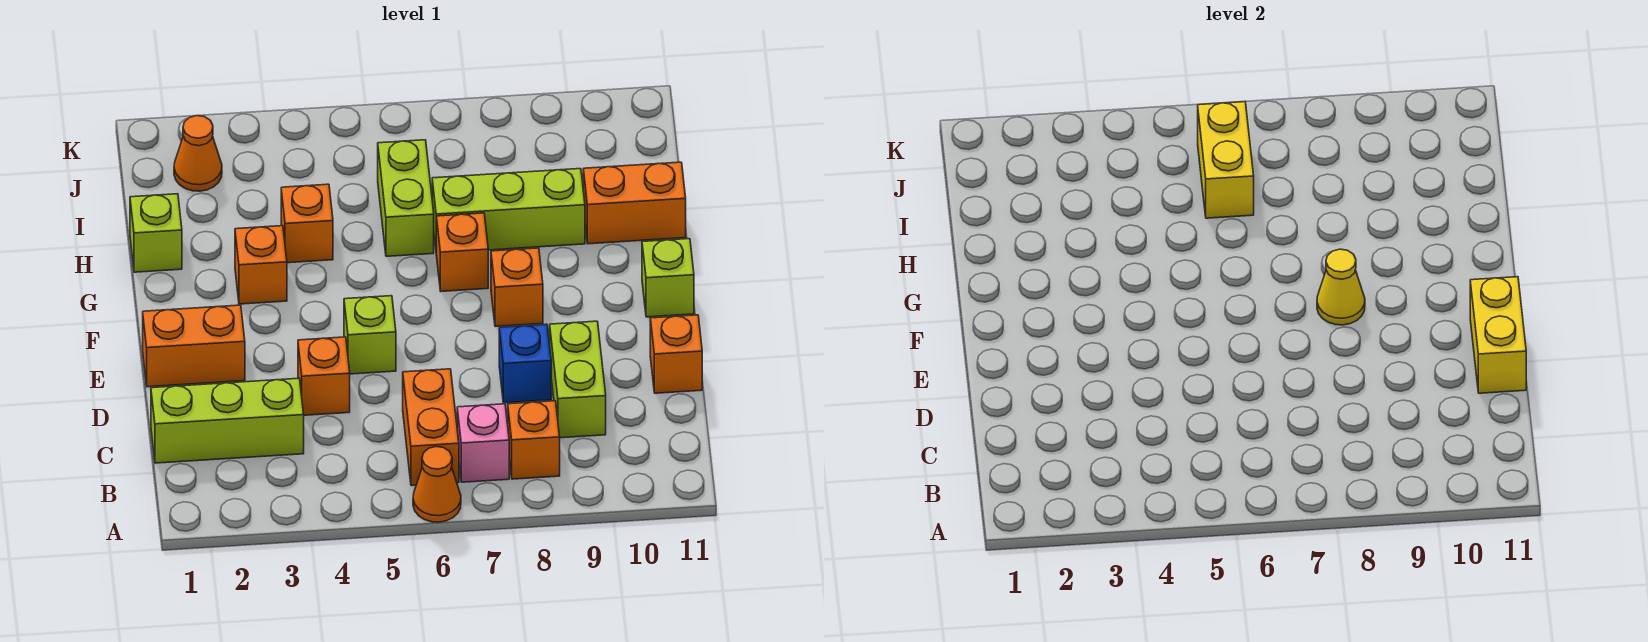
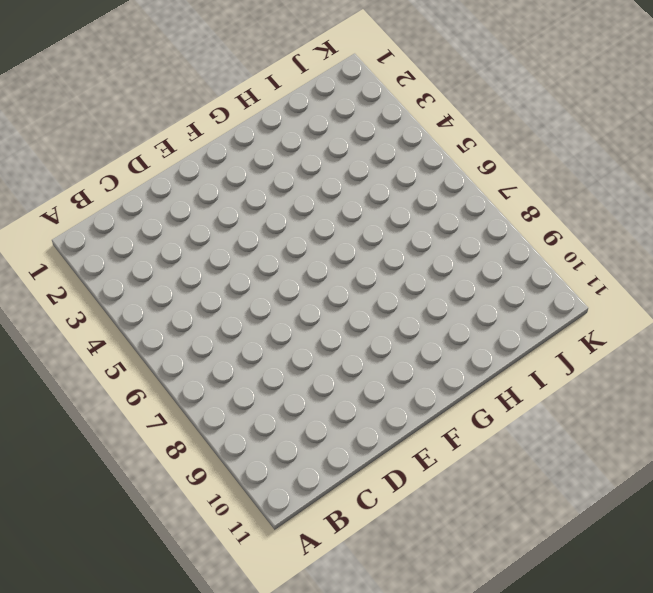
none -> orange cone A6 level 1
none -> orange brick B6:C6 level 1
none -> pink brick B7 level 1

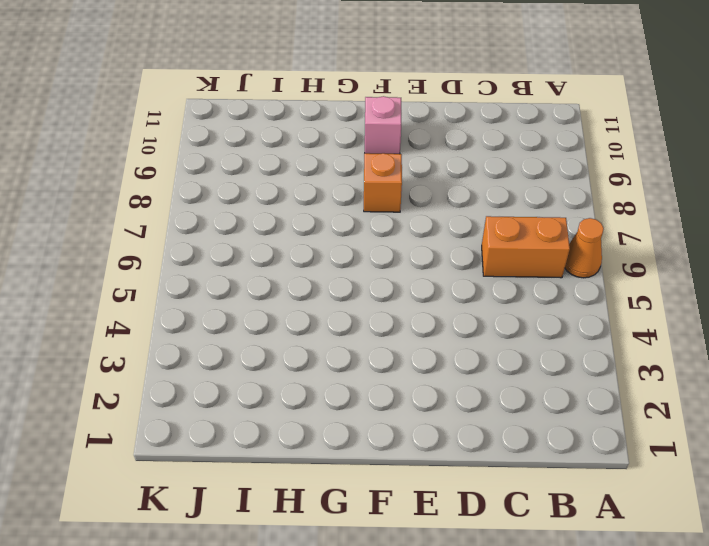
pink brick F10 level 1 -> pink brick B7 level 1
none -> orange brick B8 level 1
none -> lime brick C1:C3 level 1
none -> lime brick C9:D9 level 1

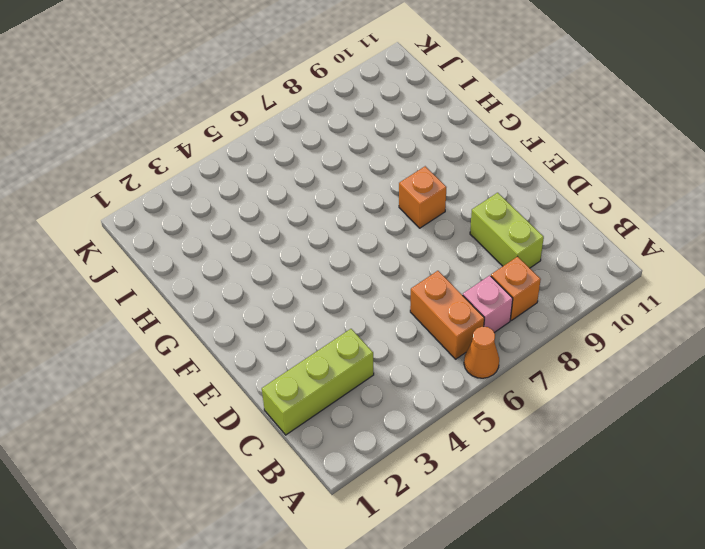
none -> orange brick D4 level 1
none -> blue brick D8 level 1
none -> orange brick D11 level 1

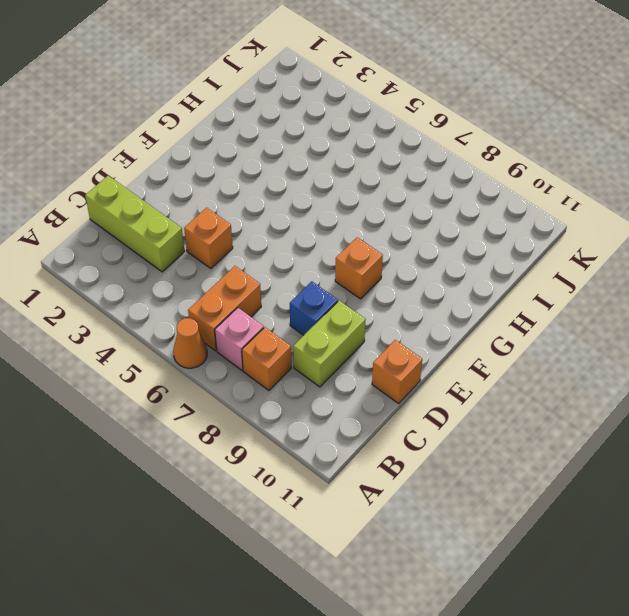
none -> orange brick E1:E2 level 1
none -> lime brick E5 level 1
none -> lime brick F11 level 1

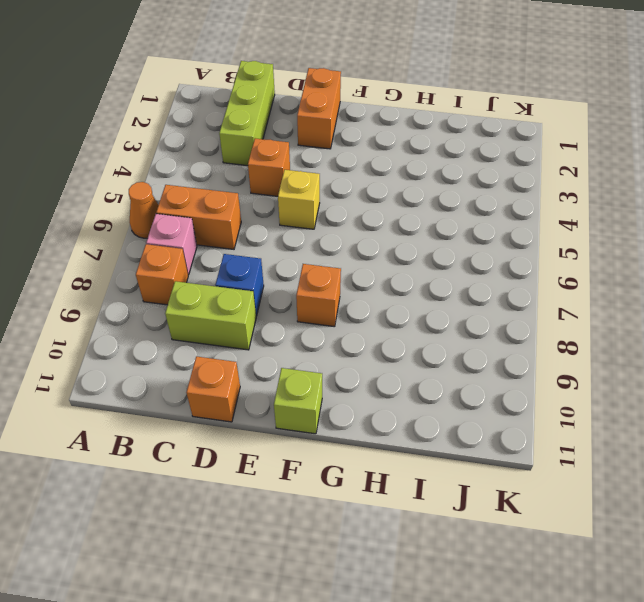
yellow brick E5 level 1 -> lime brick E5 level 1
none -> orange brick G3 level 1
none -> orange brick G7 level 1
none -> lime brick H1 level 1

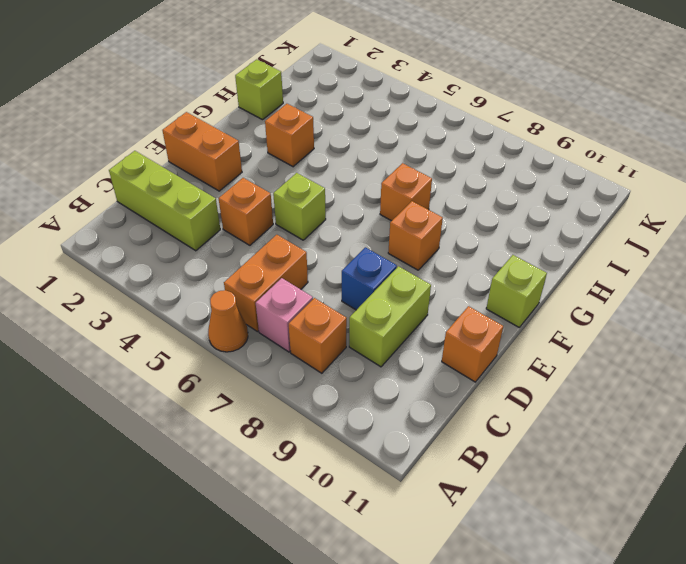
none -> orange brick H4 level 1
none -> lime brick H6:I6 level 1
none -> lime brick H7:H9 level 1

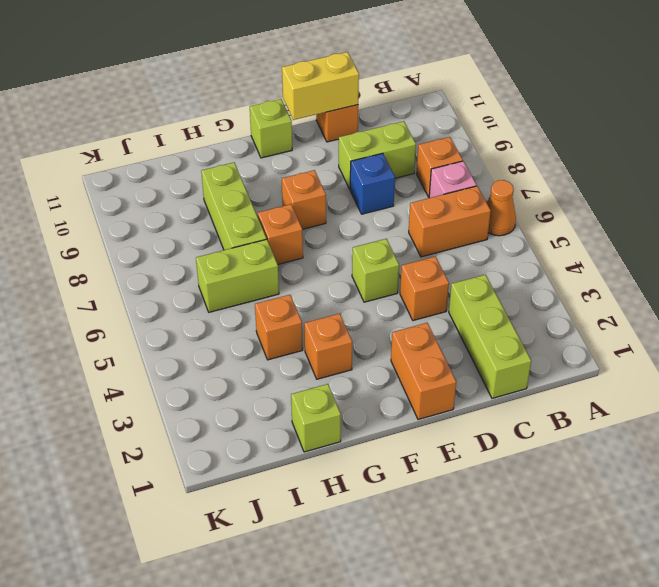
none -> orange brick H10:H11 level 1
none -> orange cone J2 level 1
none -> yellow cone F8 level 2

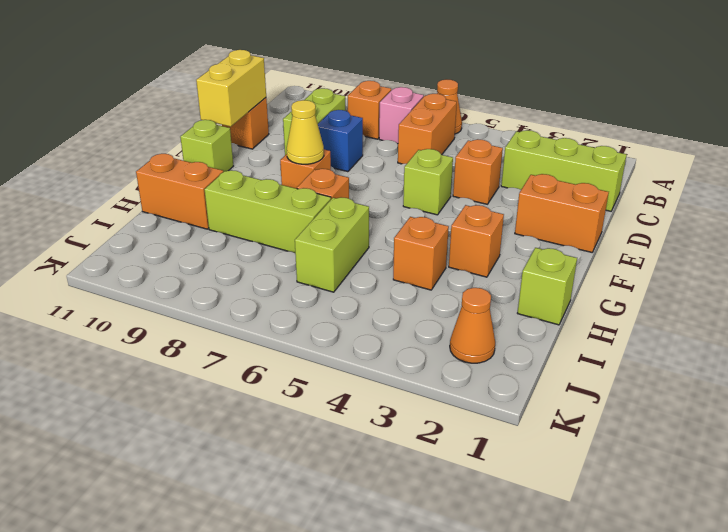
none -> yellow brick I6:J6 level 2

